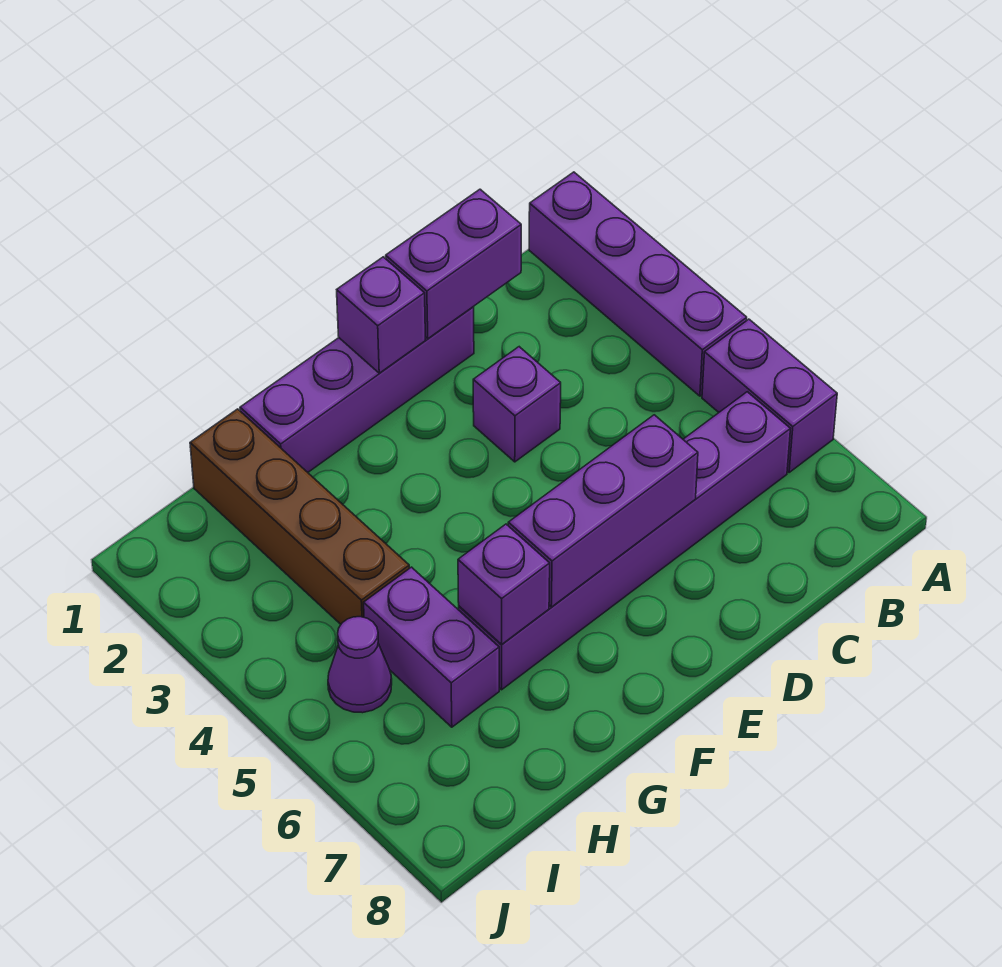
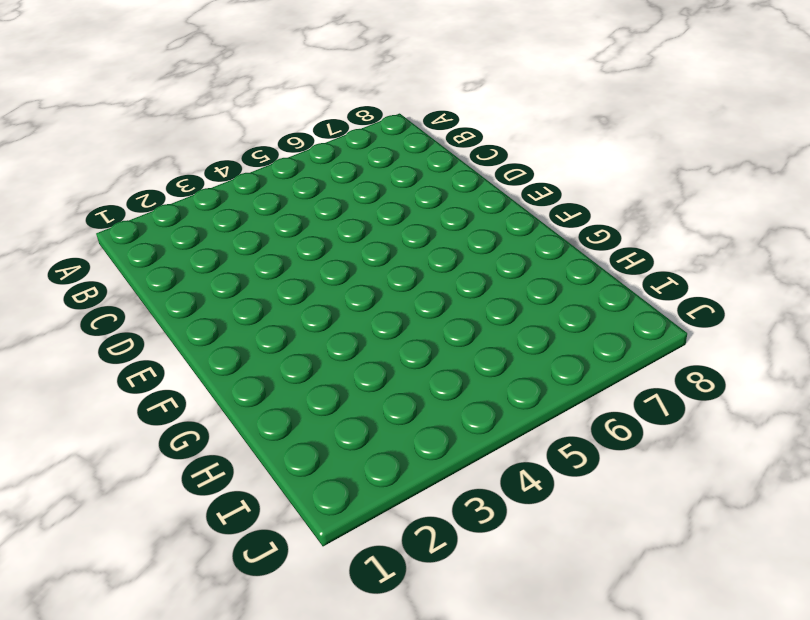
none -> purple brick A1:A4 level 1
none -> purple brick A5:A6 level 1
none -> purple brick B6:G6 level 1

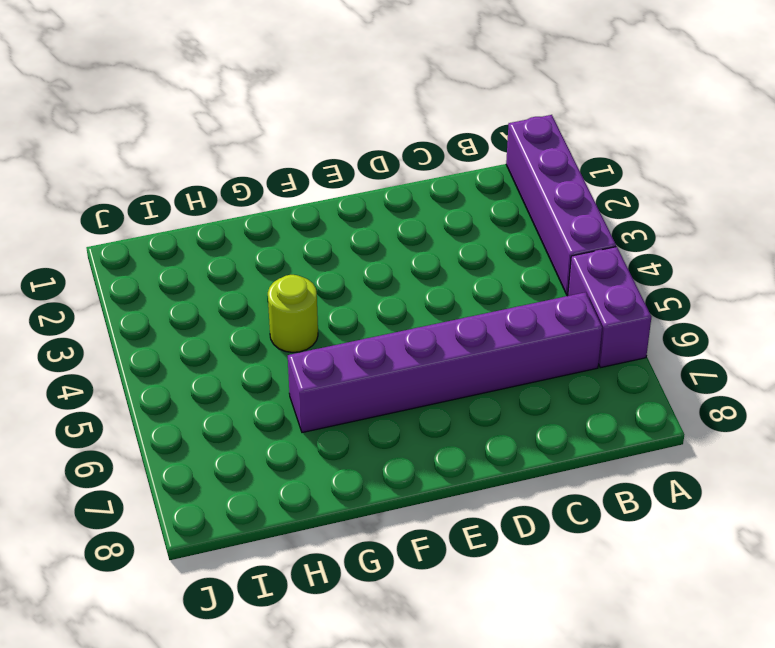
lime round brick G4 level 1 -> none
none -> purple brick D1:G1 level 1
none -> purple brick D3 level 1
none -> brown brick H1:H4 level 1

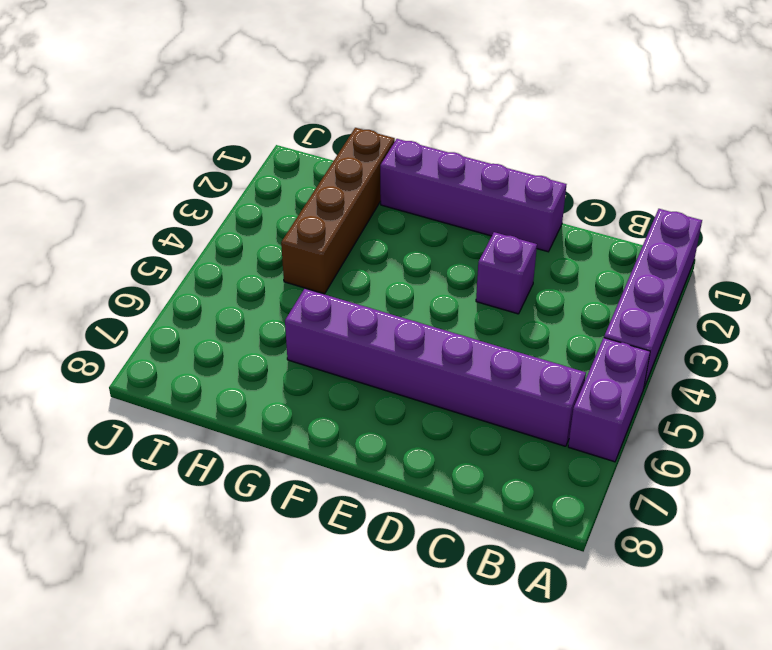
none -> purple brick H5:H6 level 1
none -> purple cone I5 level 1
none -> purple brick C1:D1 level 2

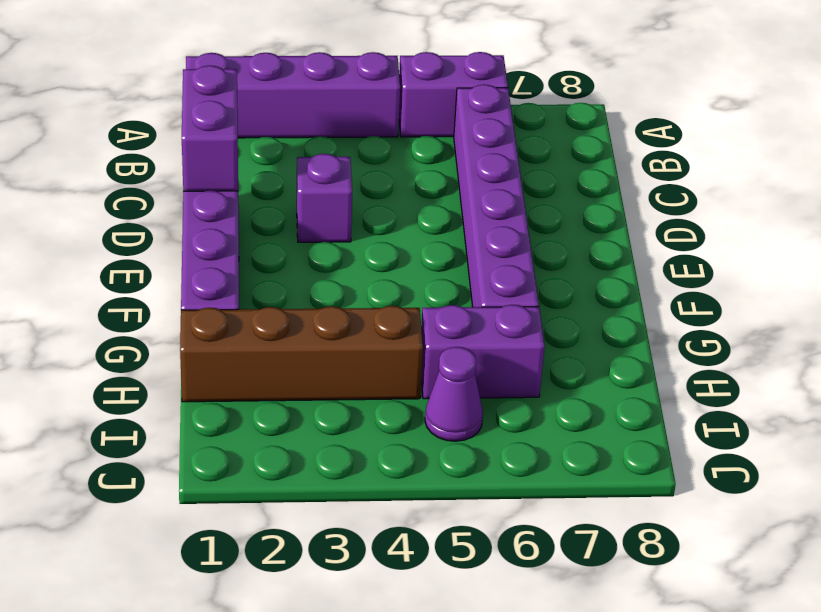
none -> purple brick D6:F6 level 2
none -> purple brick E1 level 2
none -> purple brick G6 level 2

